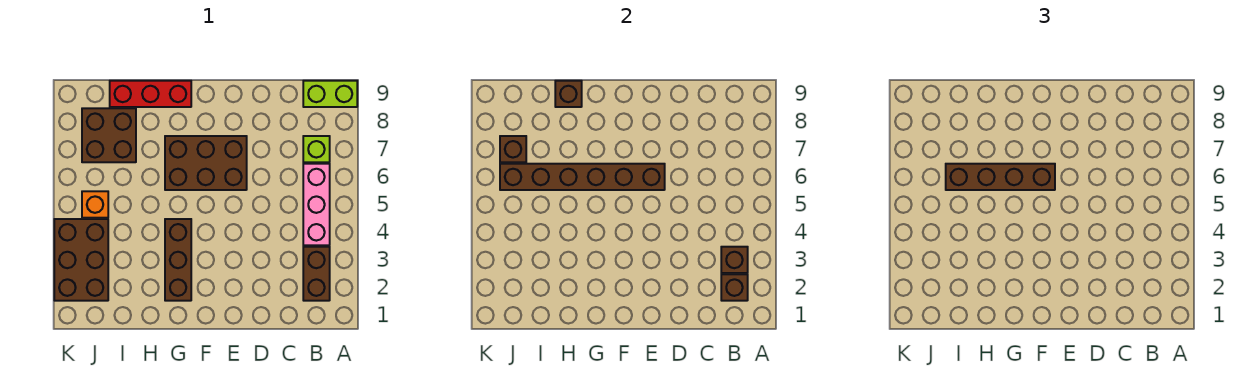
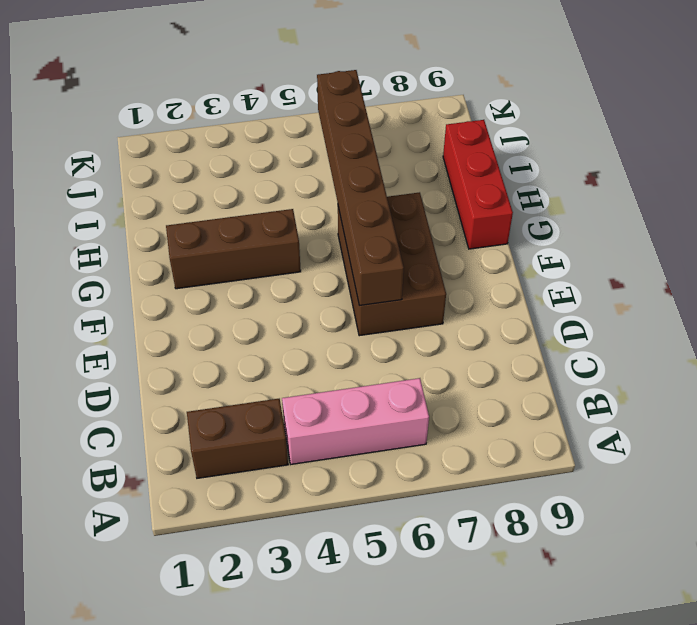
none -> lime brick A9:B9 level 1
none -> lime brick B7 level 1
none -> brown brick I7:J8 level 1

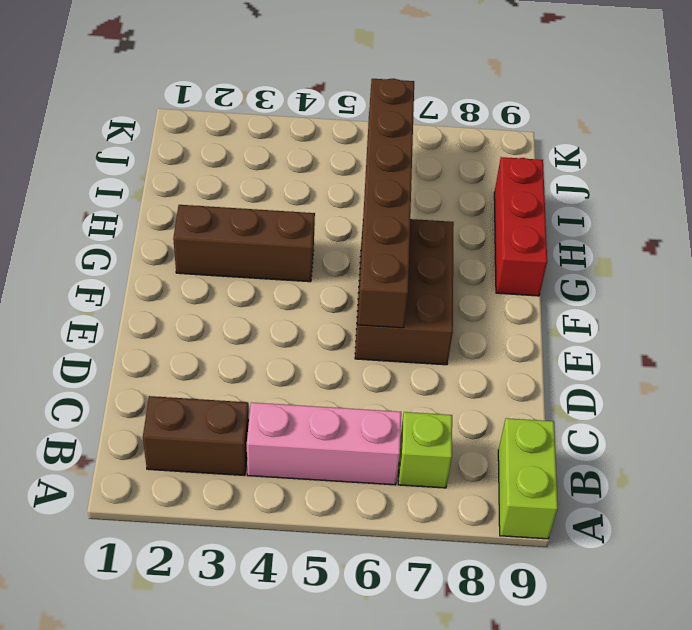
none -> brown brick I7:J8 level 1
none -> brown brick J2:K4 level 1
none -> orange brick J5 level 1

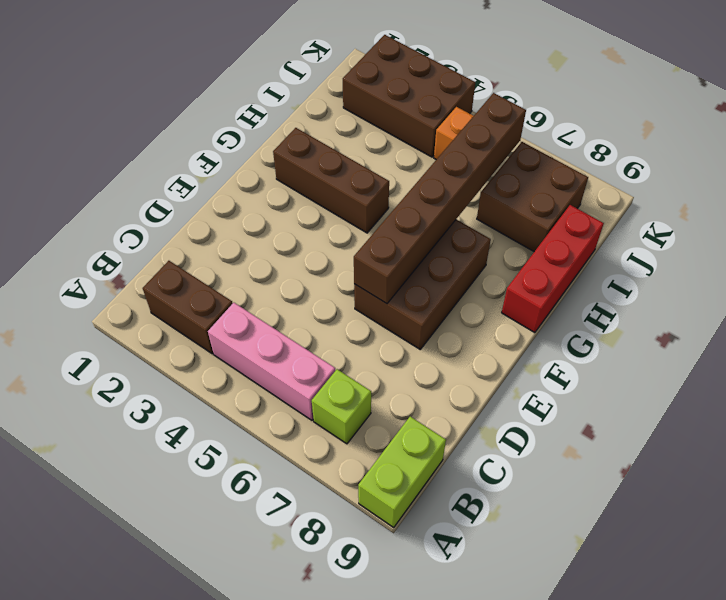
none -> brown brick B2 level 2
none -> brown brick B3 level 2
none -> brown brick H9 level 2

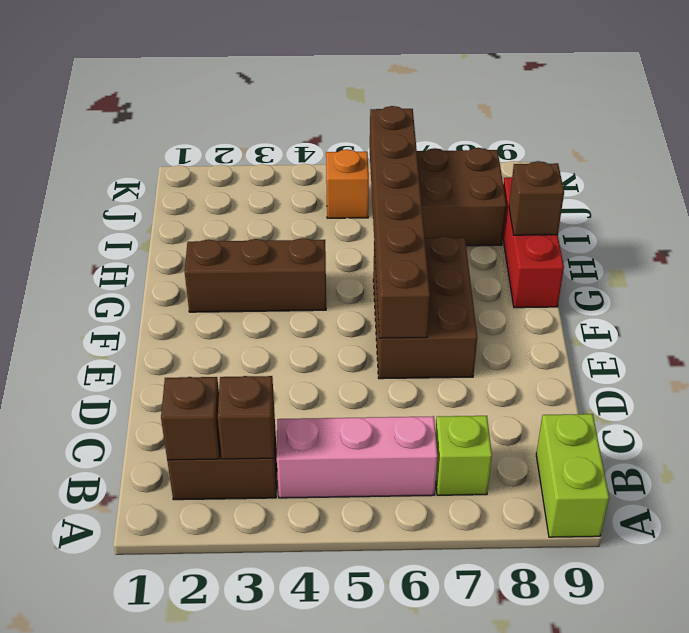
none -> brown brick J2:K4 level 1
none -> brown brick J7 level 2
none -> brown brick F6:I6 level 3

